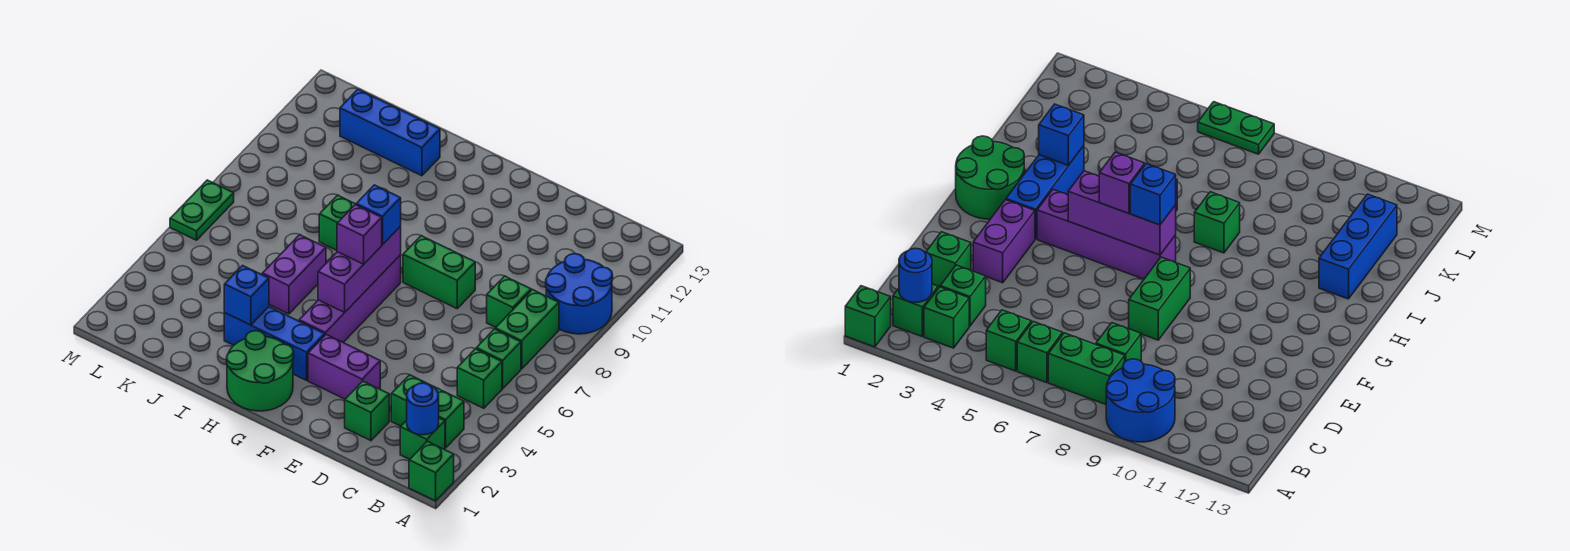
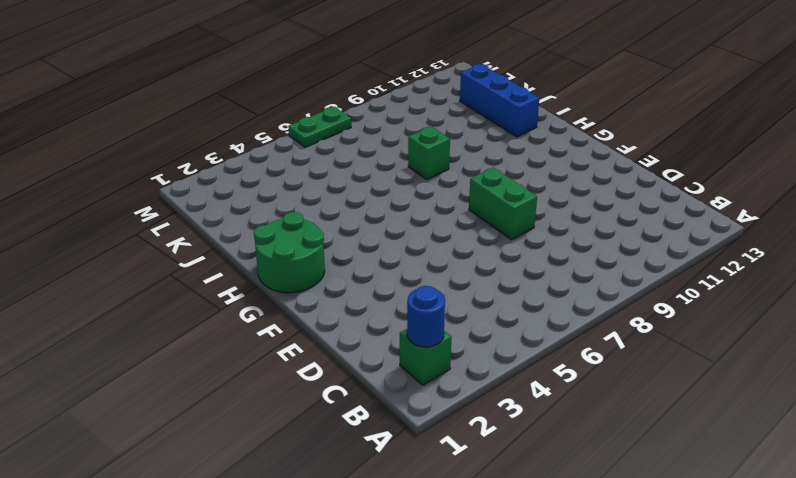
none -> green brick A1 level 1
none -> blue round brick A9:B10 level 1
none -> green brick B3 level 1

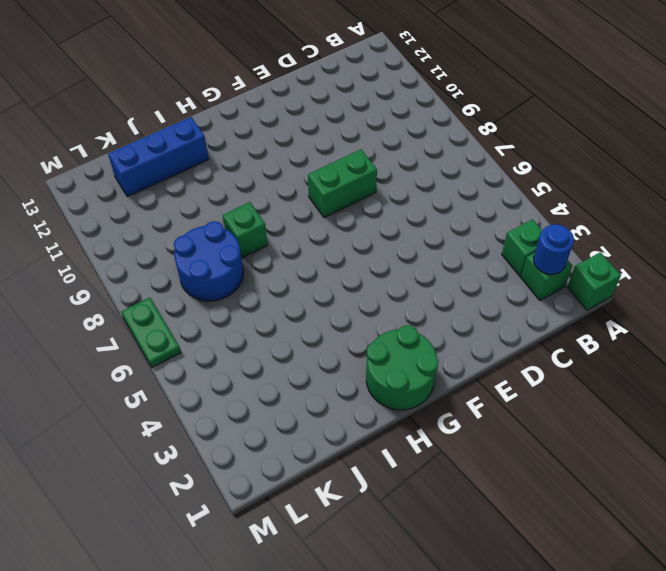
blue round brick J7:K8 level 1 -> blue round brick A9:B10 level 1
none -> green brick B5 level 1
none -> green brick B6 level 1
none -> green brick B7:B8 level 1

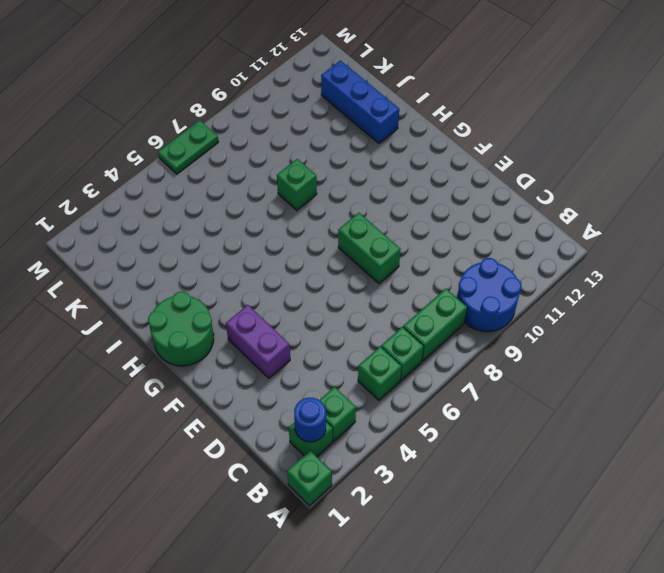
none -> green brick C3 level 1
none -> green brick C8 level 1
none -> green brick D2 level 1

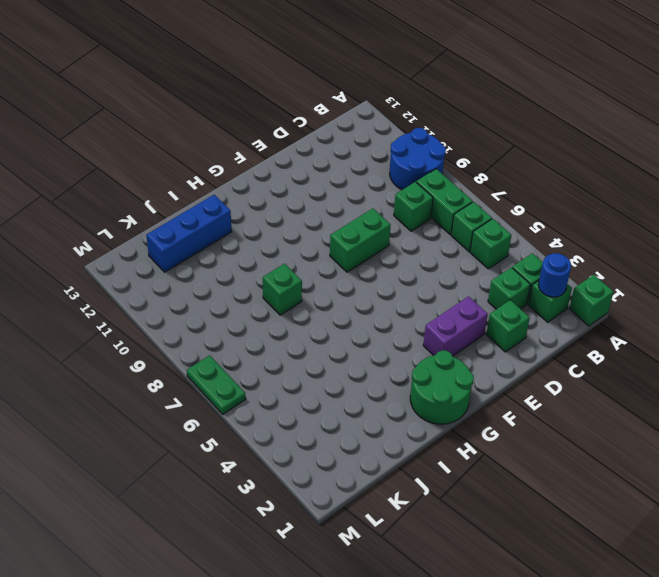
none -> blue brick G3:I3 level 1
none -> purple brick G4:G7 level 1
none -> purple brick I5:I6 level 1

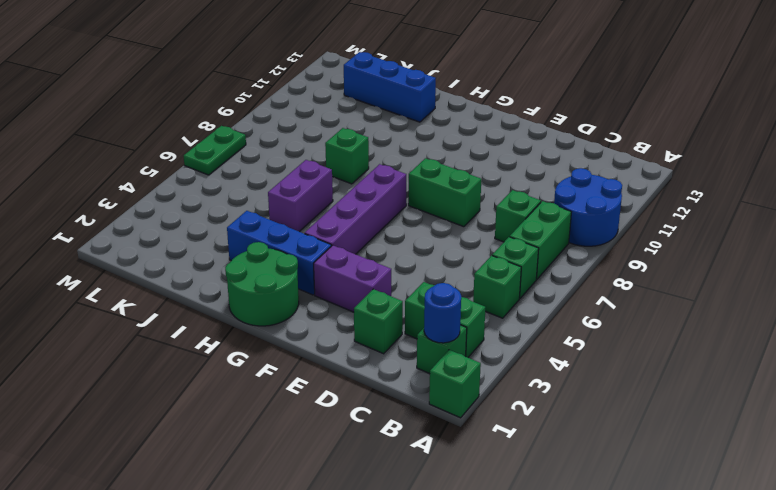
none -> purple brick G5:G7 level 2
none -> blue brick I3 level 2
none -> purple brick G6 level 3

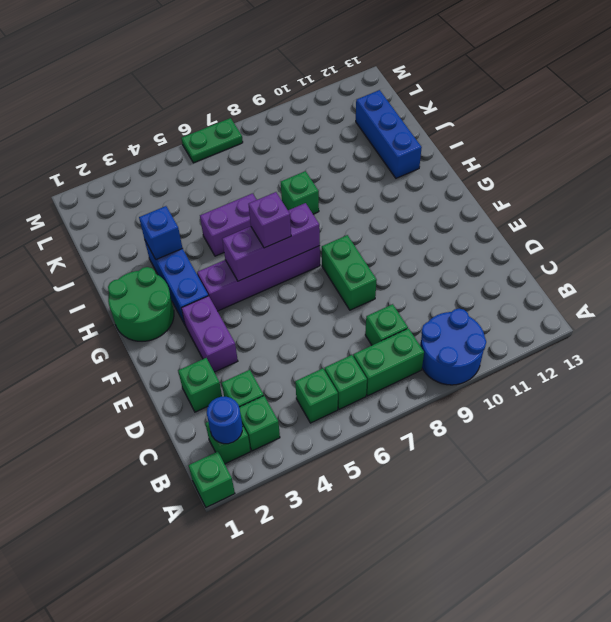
none -> blue brick G7 level 3

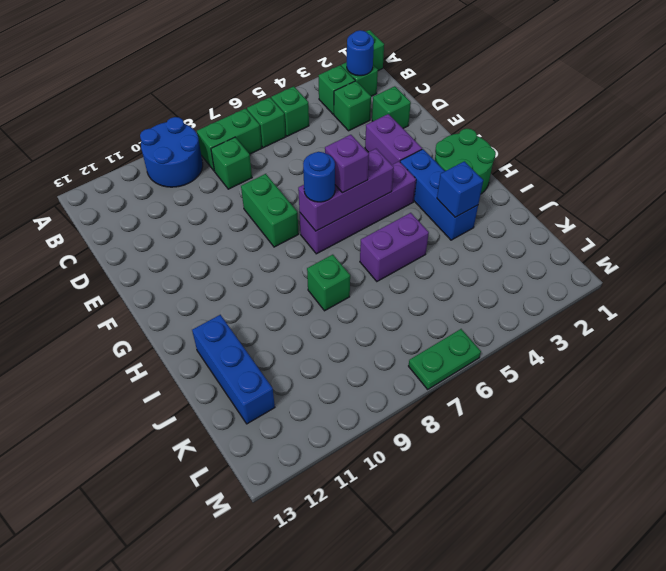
blue round brick G7 level 3 -> blue brick G7 level 3

